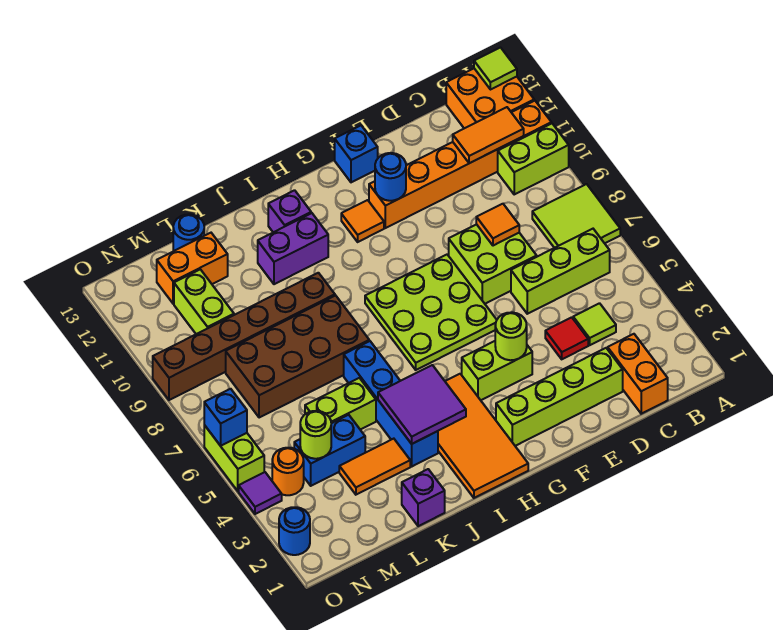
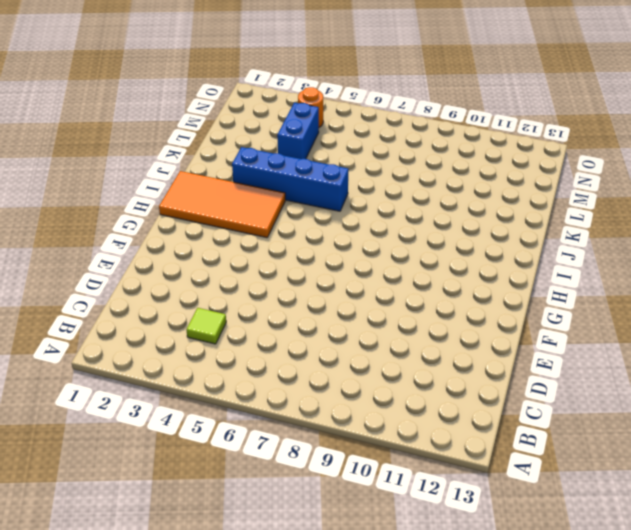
none -> lime tile A7:B8 level 1
none -> lime brick A10:B10 level 1
none -> orange brick A11:F11 level 1
none -> orange brick A12:B13 level 1

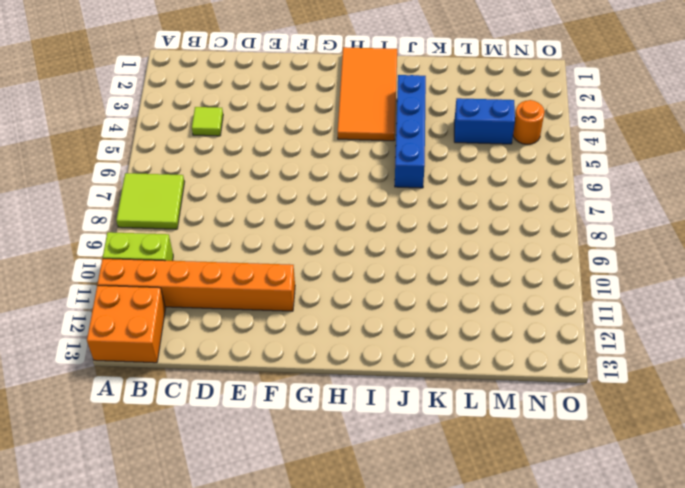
none -> lime brick B6:D6 level 1
none -> orange brick C1:C2 level 1
none -> lime brick D2:G2 level 1
none -> red tile D4 level 1

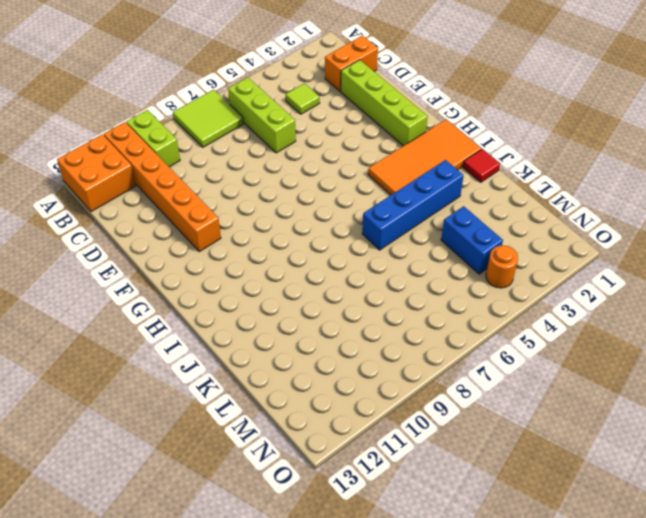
red tile J1 level 1 -> red tile D4 level 1
none -> lime brick D7:E8 level 1
none -> lime brick F4:G4 level 1
none -> lime plate F6:H8 level 1
none -> blue brick F13 level 1

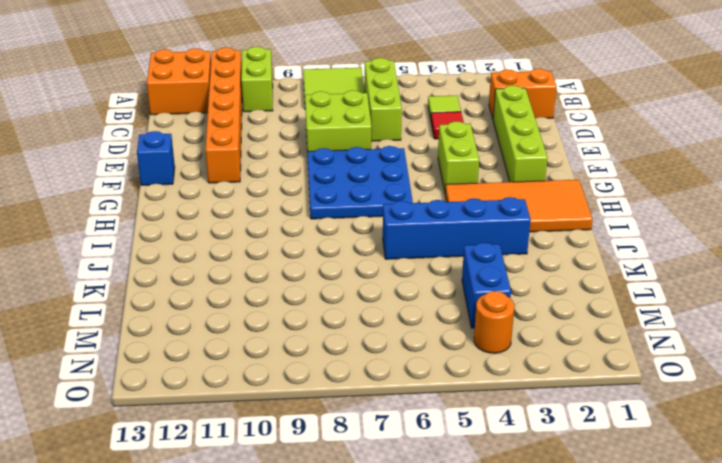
blue plate F6:H8 level 1 -> lime plate F6:H8 level 1
none -> orange tile G11 level 1
none -> purple brick I11:J11 level 1
none -> purple brick I12 level 1
none -> brown brick J7:M8 level 1

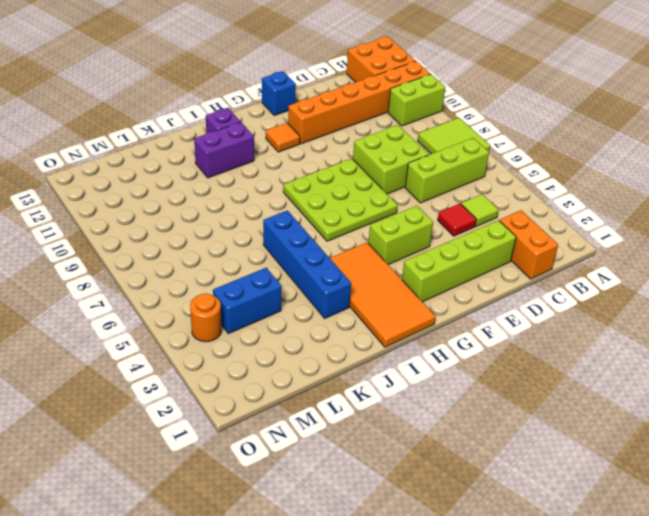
none -> brown brick J7:M8 level 1
none -> brown brick J9:O9 level 1
none -> purple brick K1 level 1
none -> orange tile K3:L3 level 1

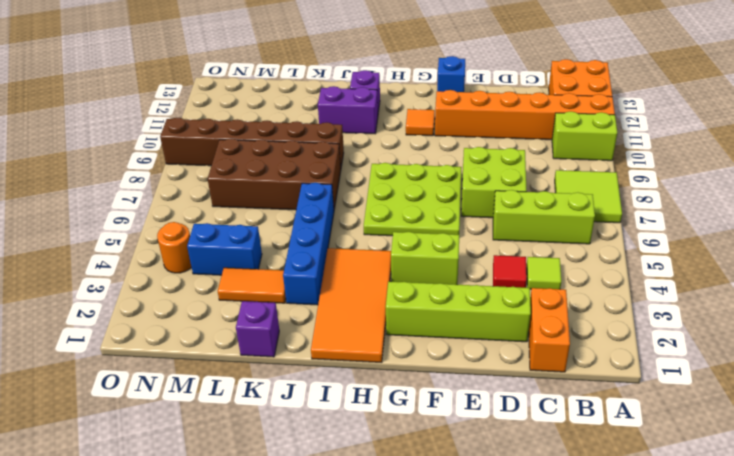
none -> lime brick K5:L5 level 1
none -> orange brick L12:M12 level 1
none -> blue round brick L13 level 1
none -> lime brick M10:M11 level 1

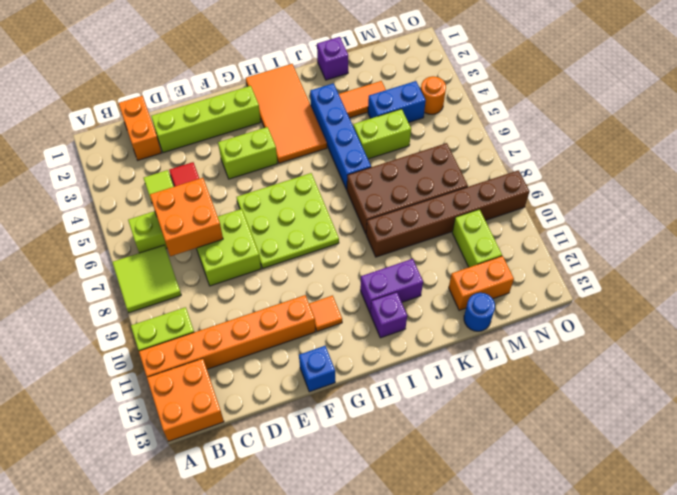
orange brick C6:D7 level 2 -> none
none -> blue round brick O2 level 1
none -> purple tile O4 level 1
none -> lime brick O5:O6 level 1
none -> lime tile A13 level 2

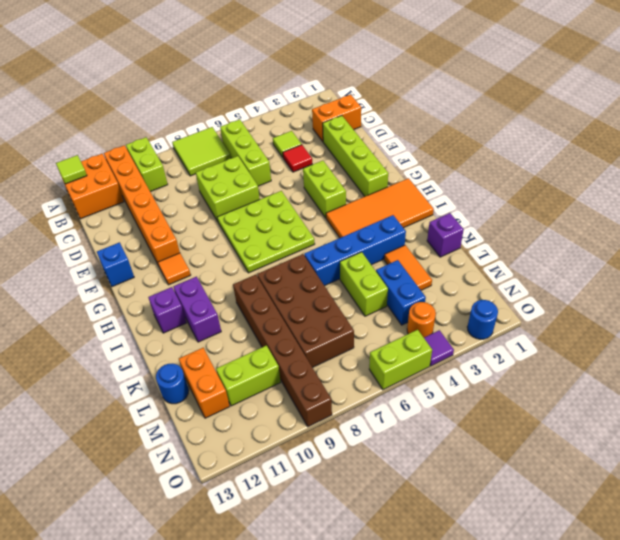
none -> orange tile B11:C11 level 2
none -> orange tile D8 level 2
none -> lime round brick F4 level 2
none -> blue round brick F11 level 2

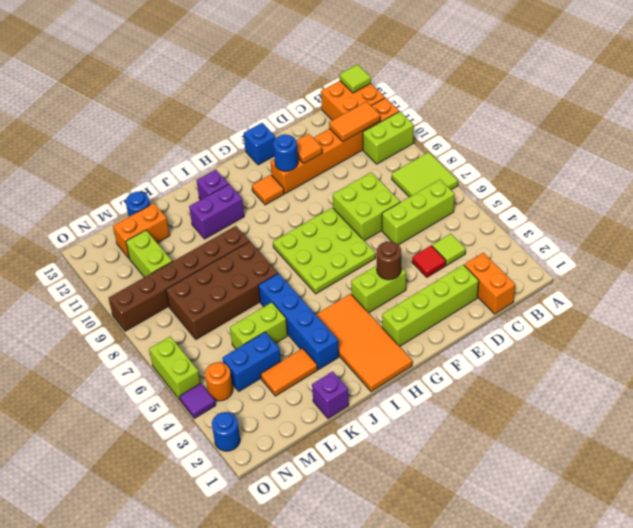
orange tile E11 level 2 -> orange tile D8 level 2
brown round brick F4 level 2 -> lime round brick F4 level 2
none -> purple tile I3:J4 level 2
none -> lime round brick M4 level 2
none -> blue brick O6 level 2

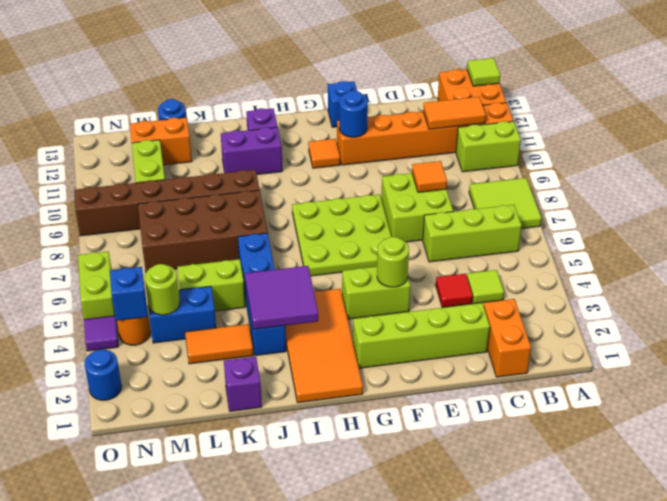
blue brick N4 level 2 -> blue brick O6 level 2

